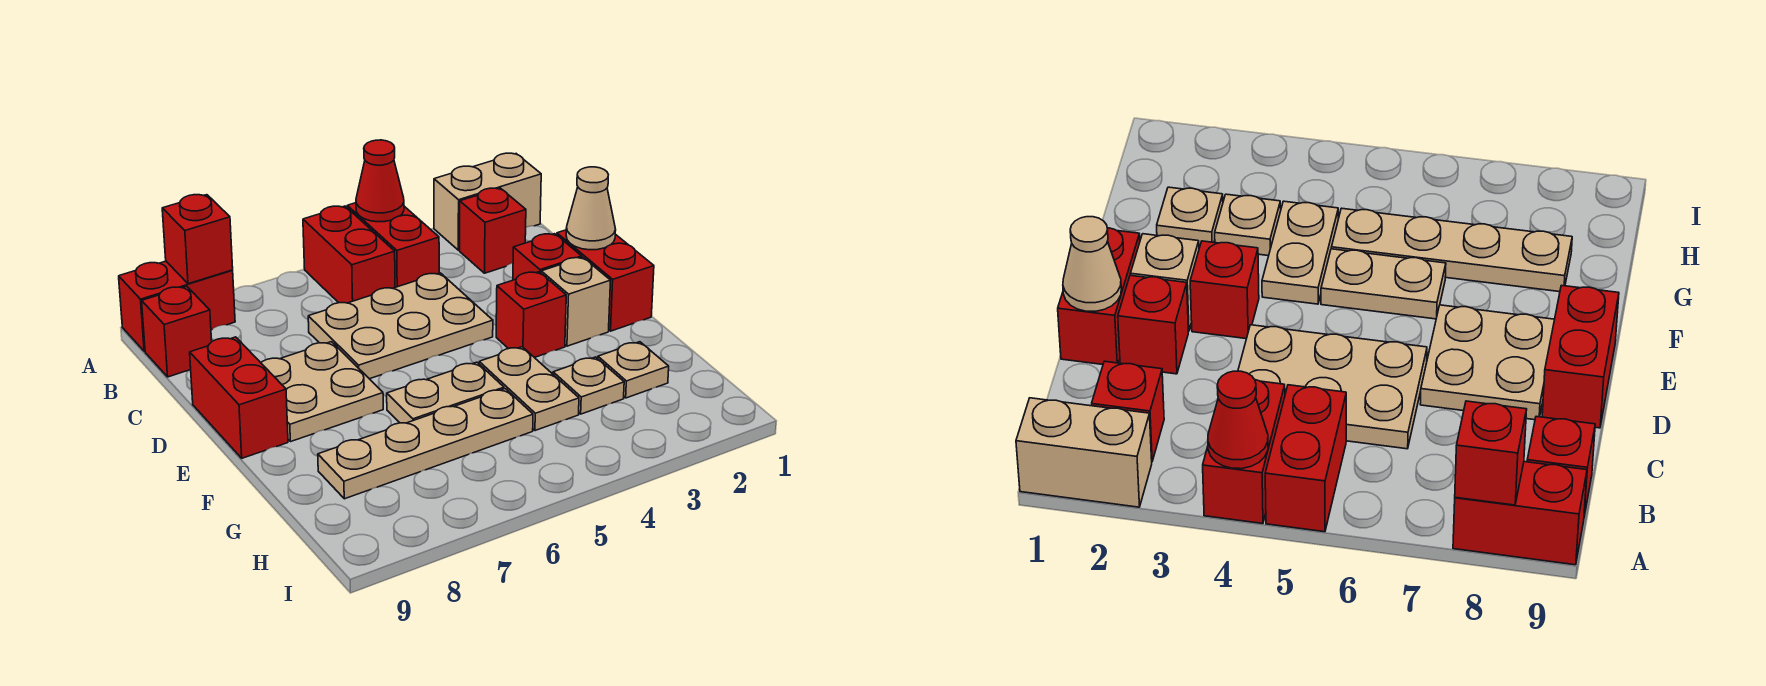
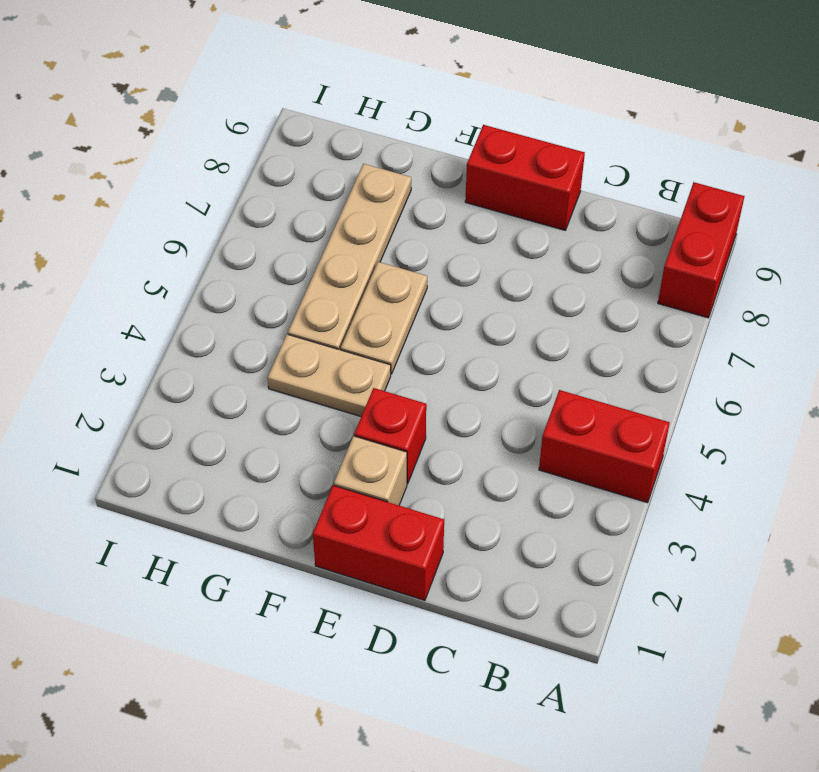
none -> tan brick A1:A2 level 1
none -> red brick A5:B5 level 1
none -> red brick B2 level 1

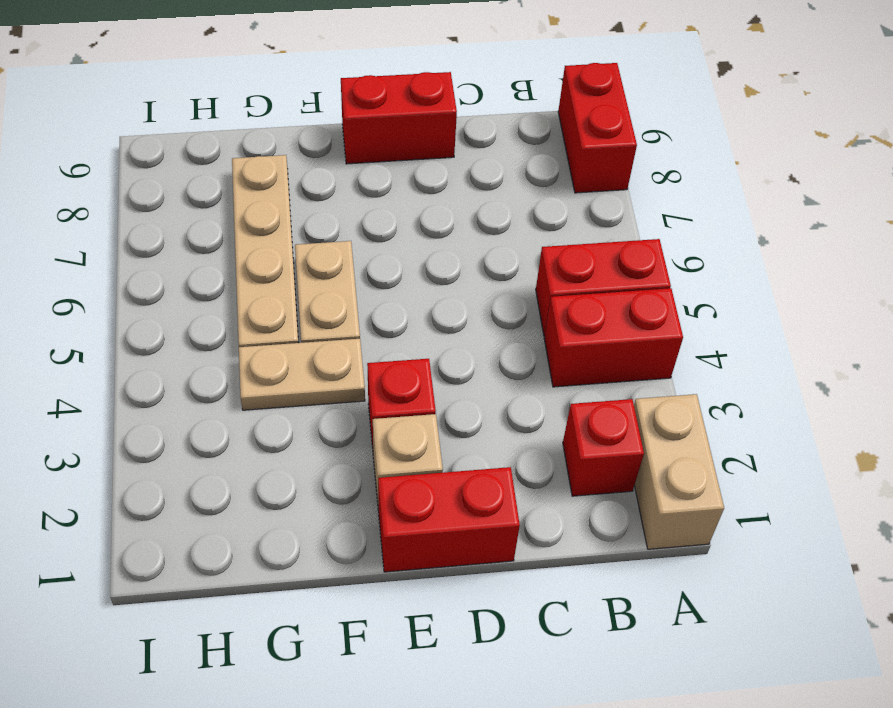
none -> red brick B9 level 1
none -> tan plate C4:D6 level 1
none -> red brick D2 level 1

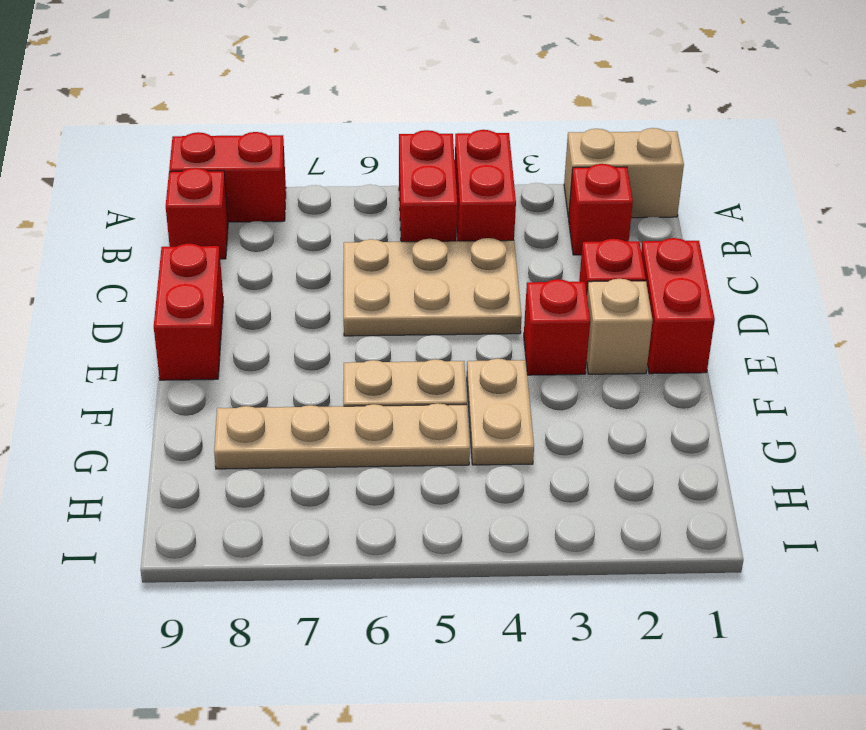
none -> tan plate D7:E8 level 1
none -> tan plate G2 level 1
none -> tan plate G3 level 1

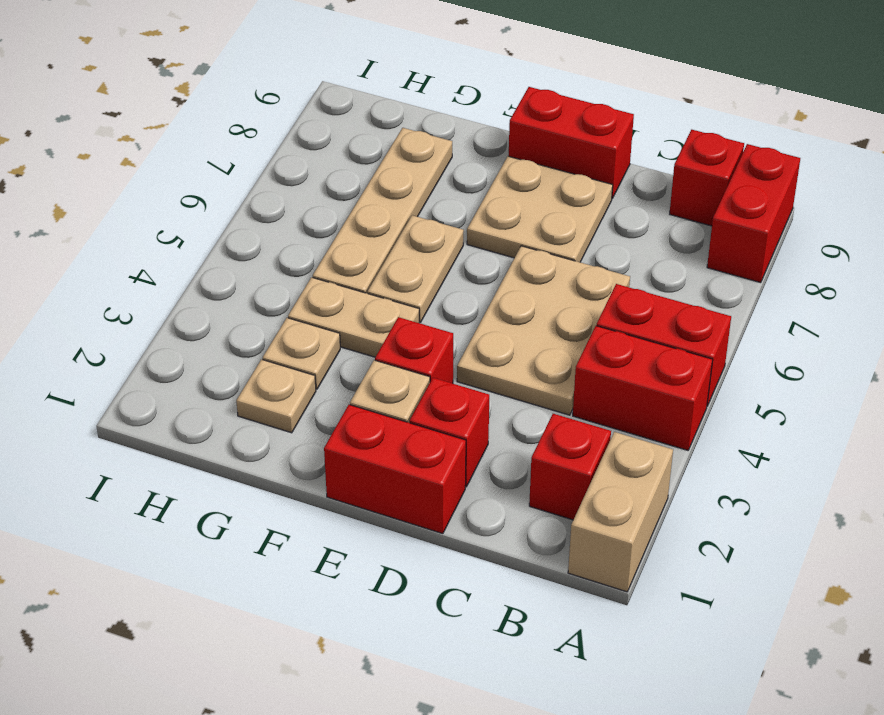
none -> red cone A4 level 2
none -> red brick A8 level 2
none -> tan cone D1 level 2

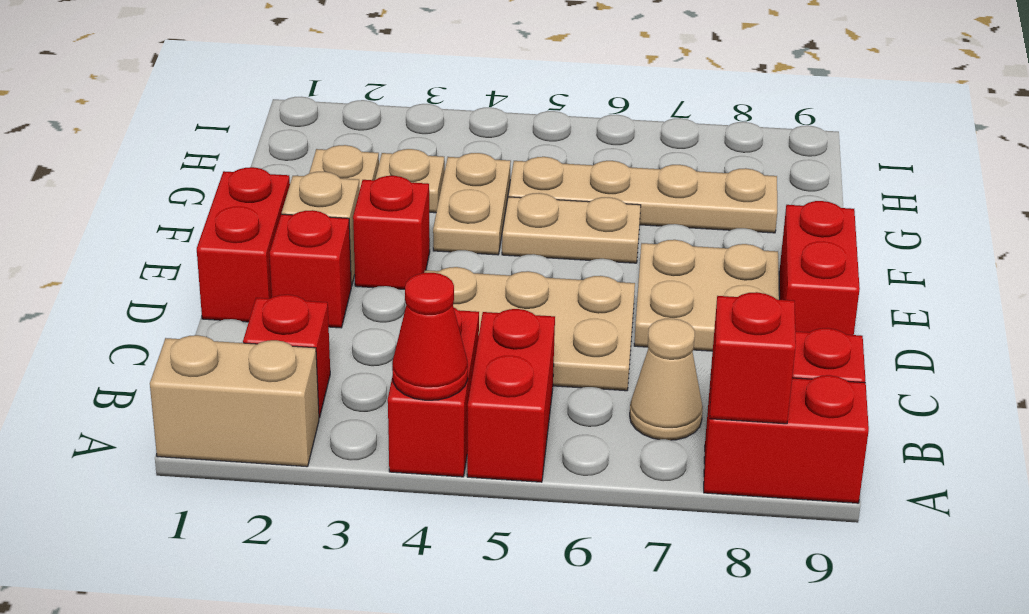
tan cone B7 level 1 -> tan cone D1 level 2

